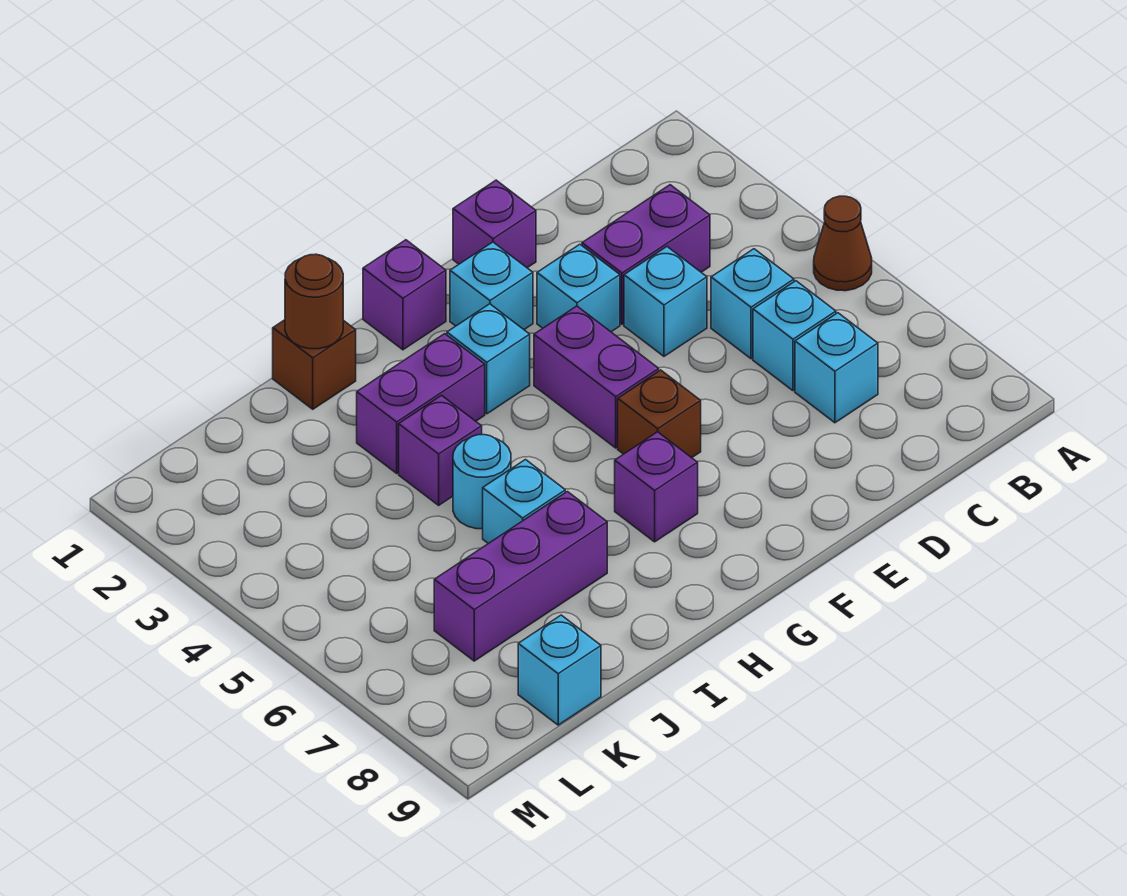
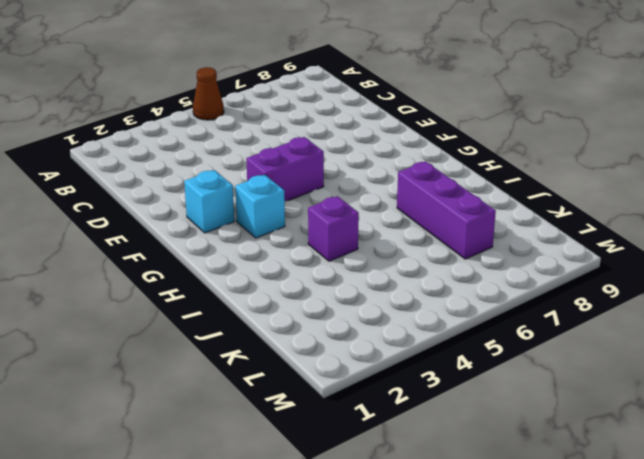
none -> purple brick C3:D3 level 1
none -> cyan brick C5 level 1
none -> cyan brick C6 level 1

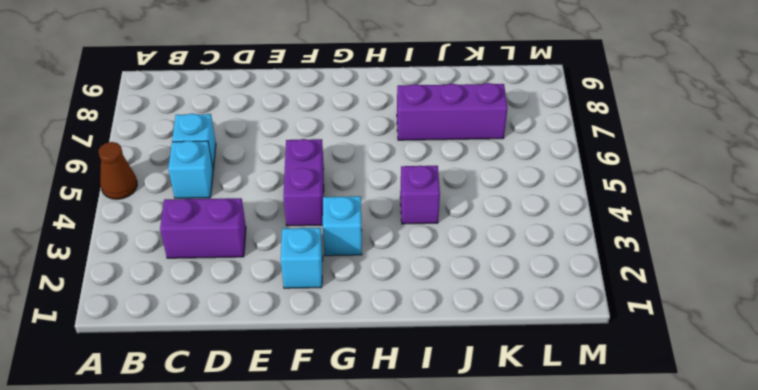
none -> cyan brick C7 level 1
none -> cyan brick D4 level 1
none -> purple brick E1 level 1

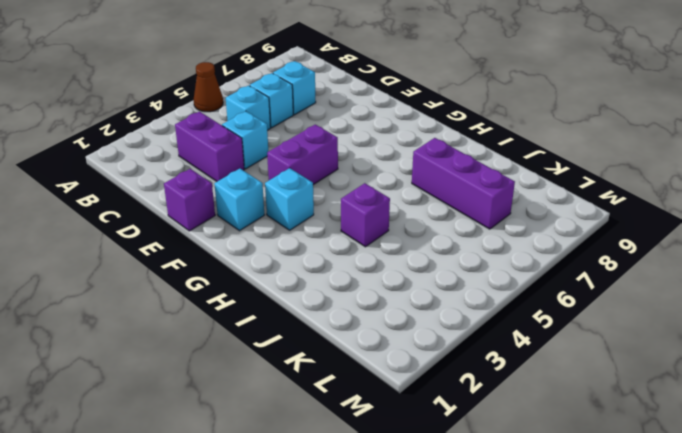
none -> cyan brick E3 level 1
none -> brown brick F6 level 1
none -> purple brick G1 level 1

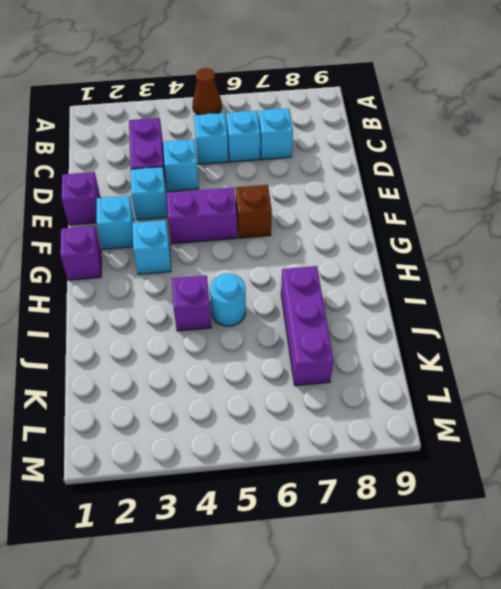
none -> purple brick G7 level 1
none -> purple brick H3:I3 level 1
none -> brown brick I1 level 1

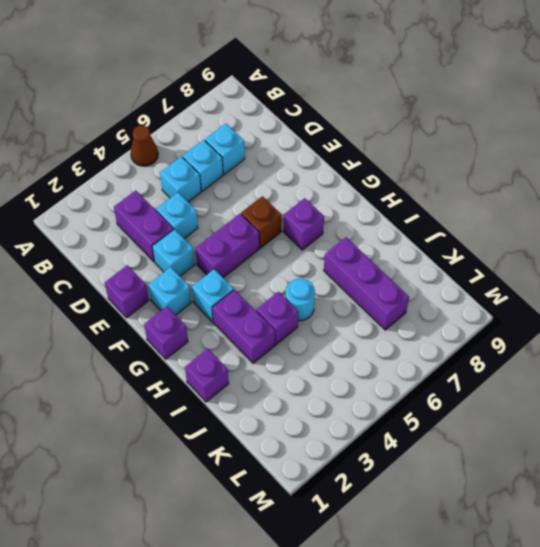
purple brick I1 level 1 -> brown brick I1 level 1
none -> cyan brick I6 level 1
none -> cyan brick K9 level 1
none -> brown round brick I1 level 2

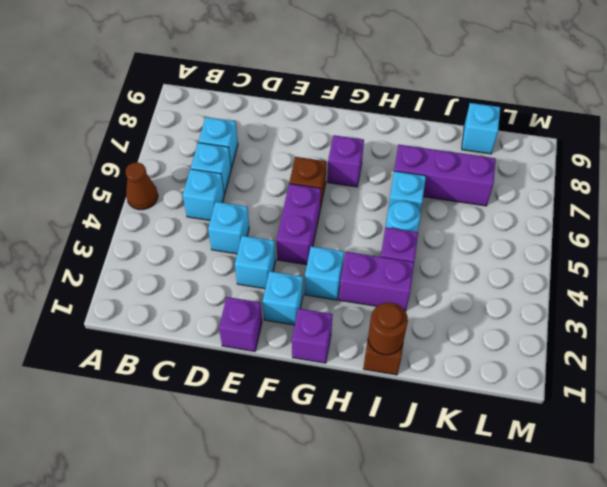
none -> purple brick C3:D3 level 1

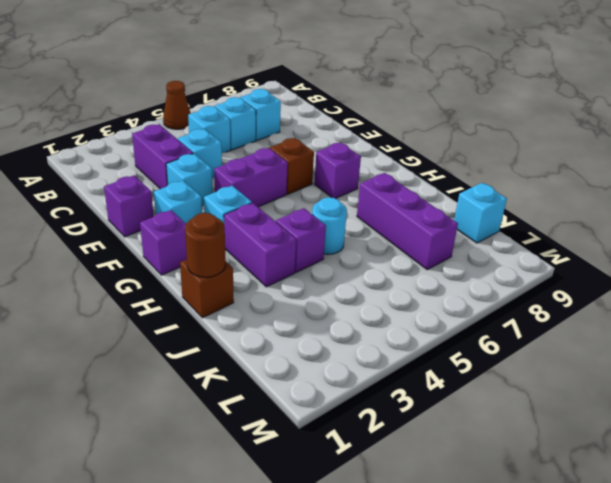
none -> cyan brick I6 level 1

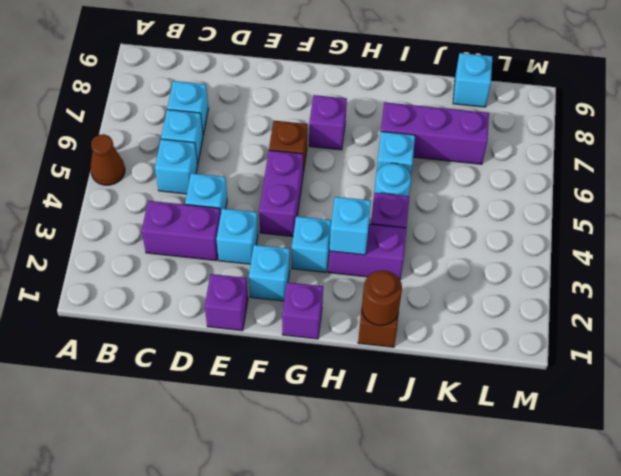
cyan brick H3 level 2 -> none

